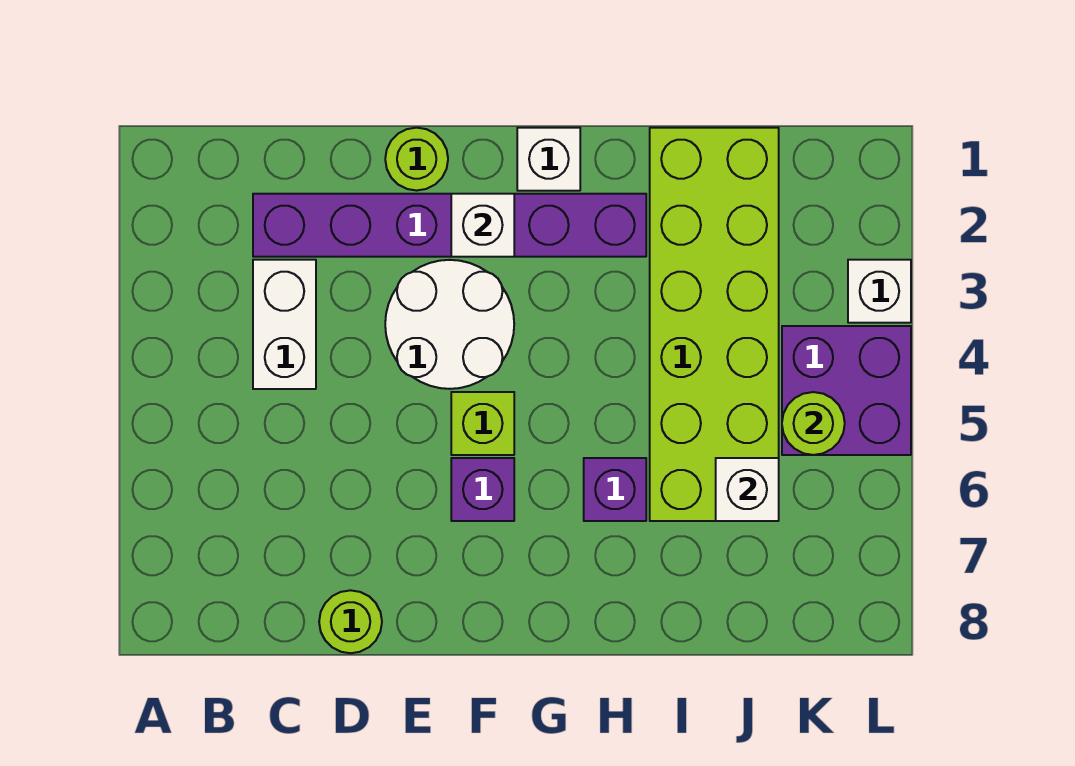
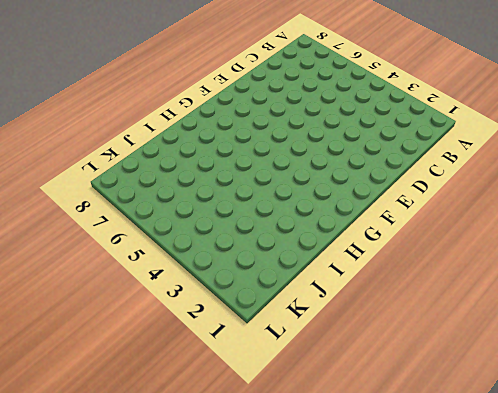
none -> purple brick C2:H2 level 1
none -> white brick C3:C4 level 1
none -> lime round brick D8 level 1

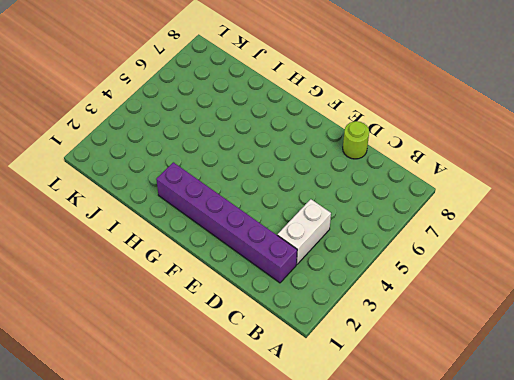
none -> lime round brick E1 level 1
none -> white round brick E3:F4 level 1
none -> lime brick F5 level 1

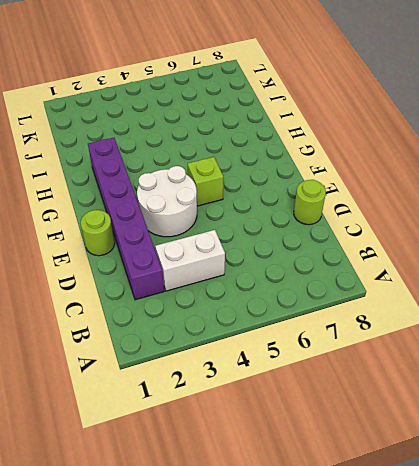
none -> purple brick F6 level 1
none -> white brick G1 level 1
none -> purple brick H6 level 1

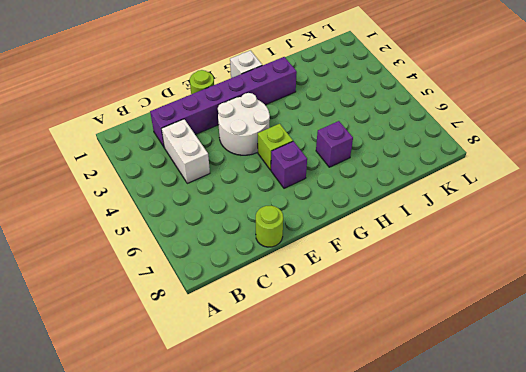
none -> lime brick I1:J6 level 1
none -> purple brick K4:L5 level 1
none -> white brick L3 level 1

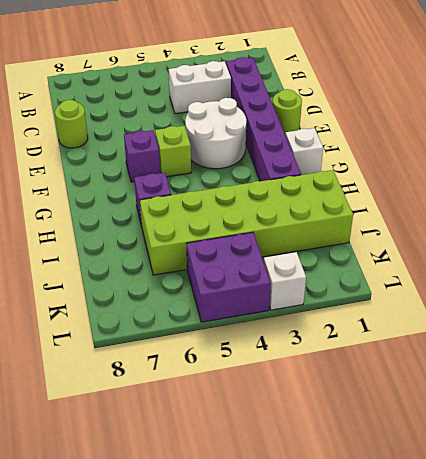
none -> white brick F2 level 2
none -> white brick J6 level 2
none -> lime round brick K5 level 2

